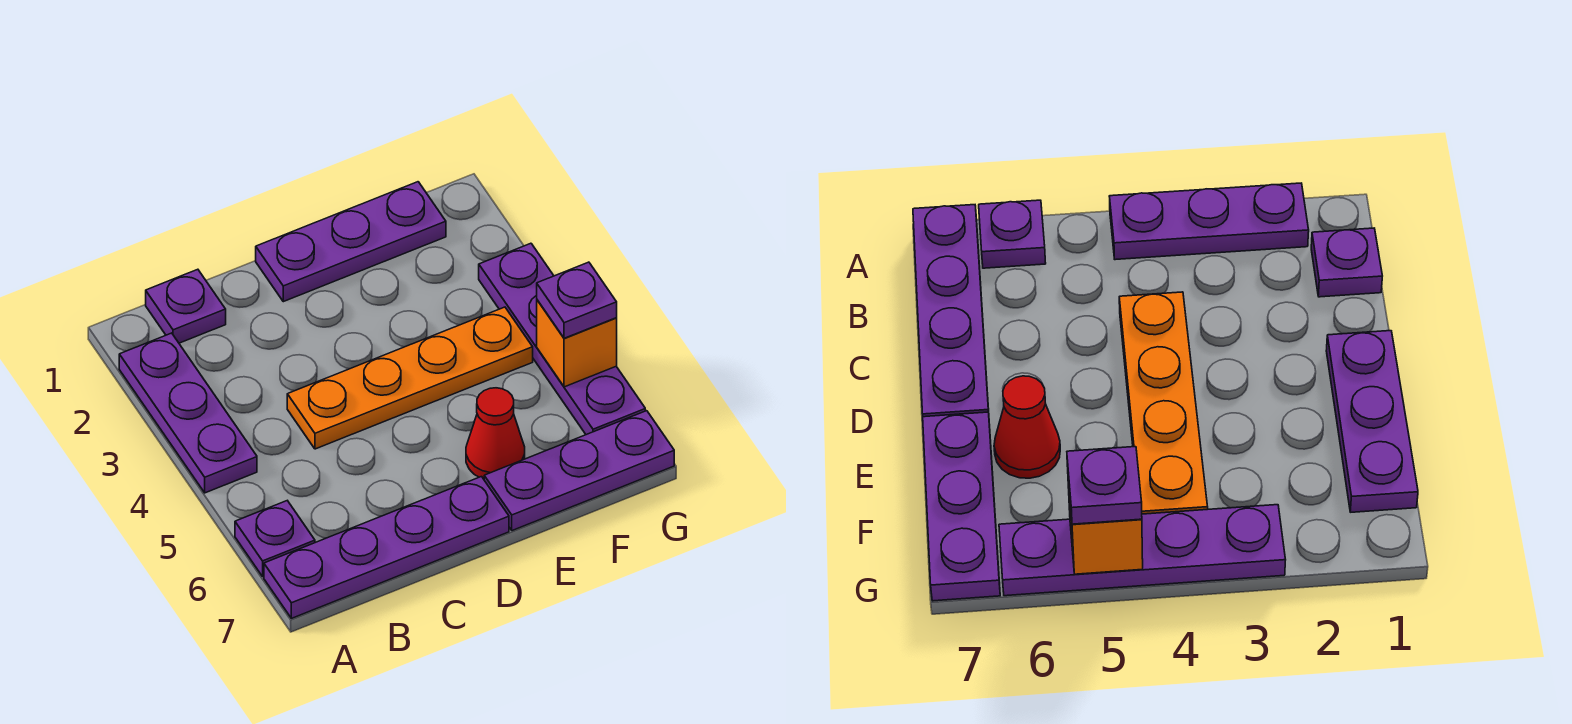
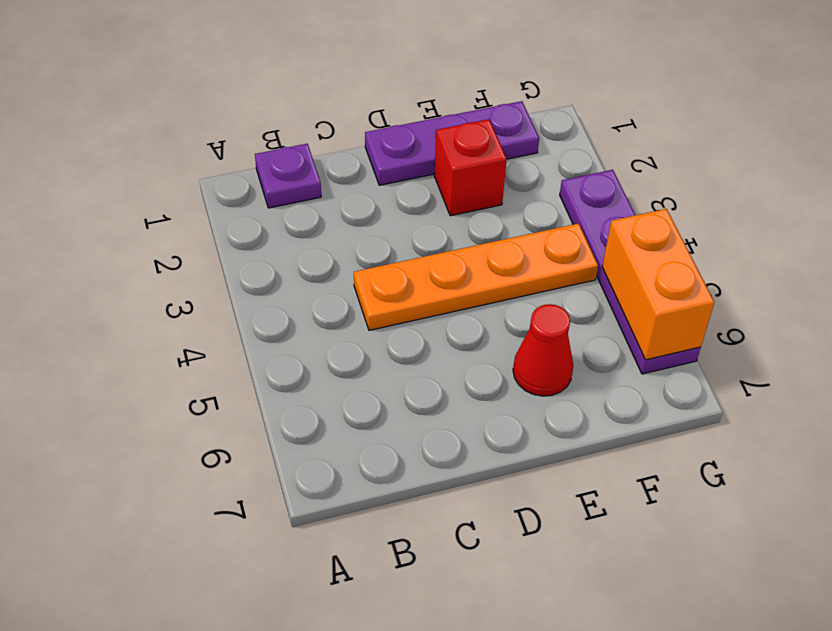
red brick E2 level 1 -> none
orange brick G5:G6 level 2 -> orange brick G5 level 2
none -> purple plate A2:A4 level 1
none -> purple plate A6 level 1

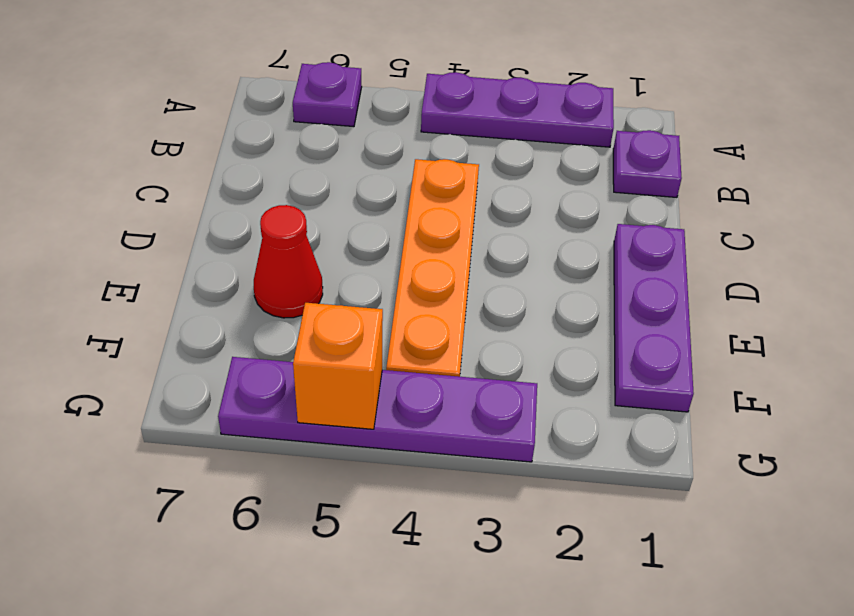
none -> purple plate A7:D7 level 1
none -> purple plate E7:G7 level 1

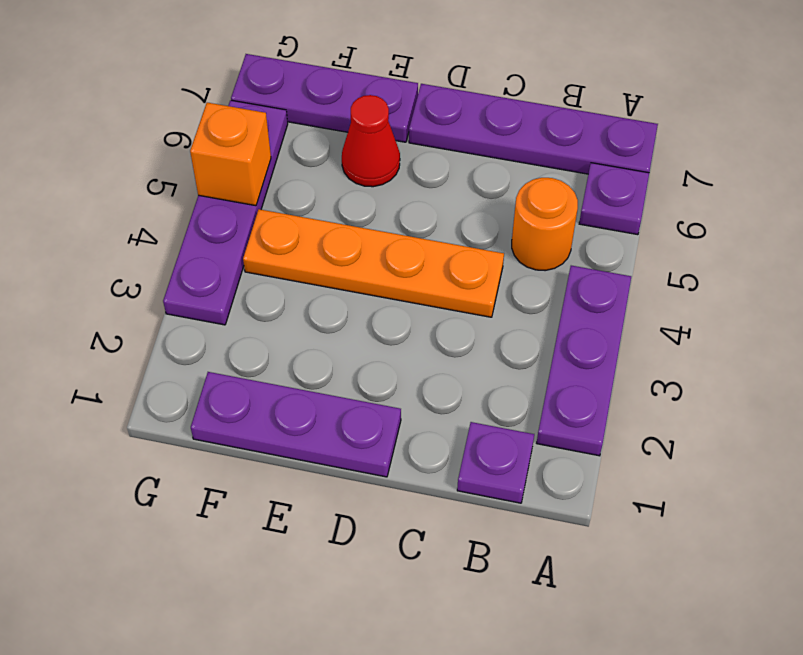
orange round brick B5 level 1 -> none
none -> purple plate G5 level 3

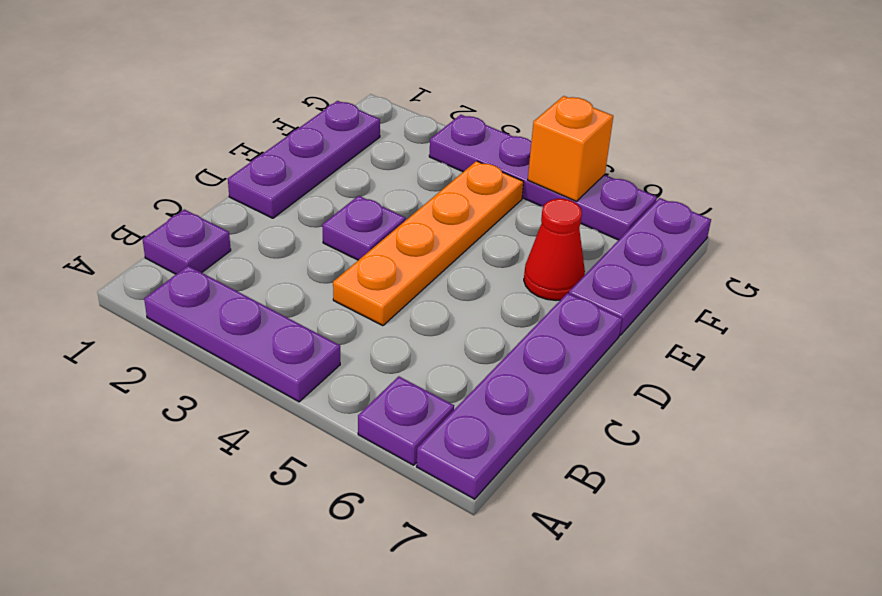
purple plate D3 level 1 -> purple plate G5 level 3

